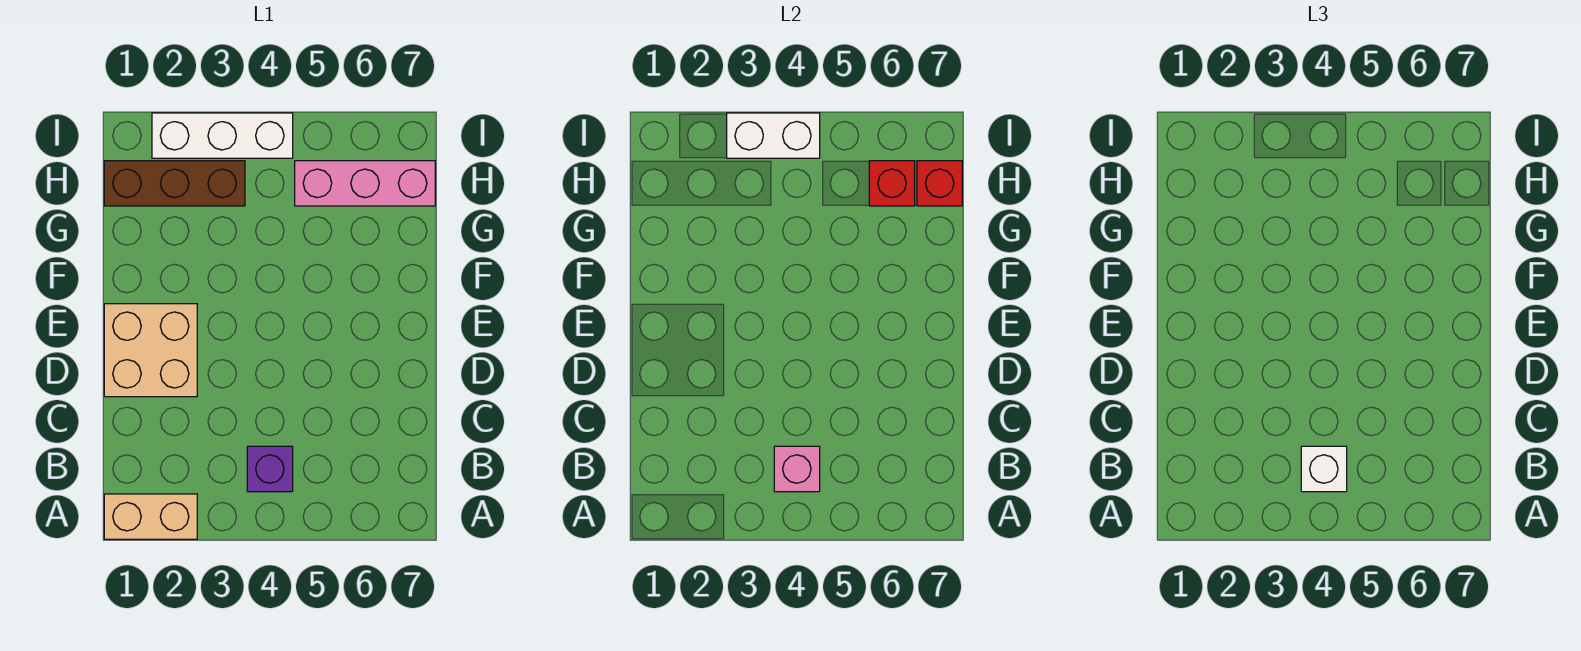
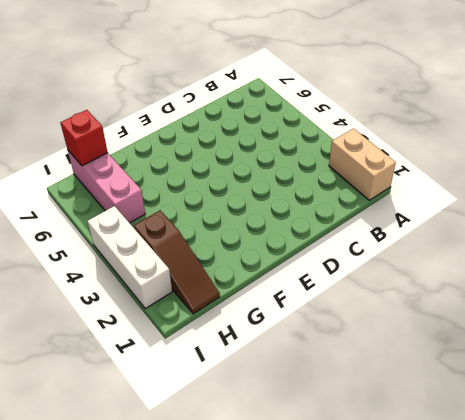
brown slope H1:H3 level 1 top 3 -> brown brick H1:H3 level 1
none -> purple brick B4 level 1
none -> tan brick D1:E2 level 1

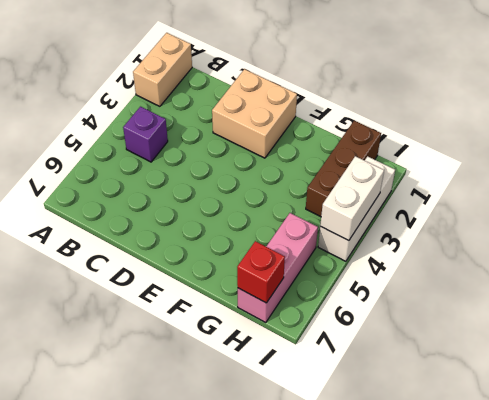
none -> pink brick B4 level 2
none -> red brick H6 level 2

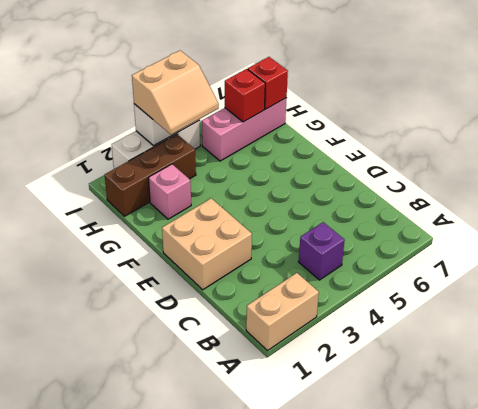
pink brick G2 level 1 -> pink brick B4 level 2
tan slope H3:I4 level 3 top I -> none
none -> white brick B4 level 3

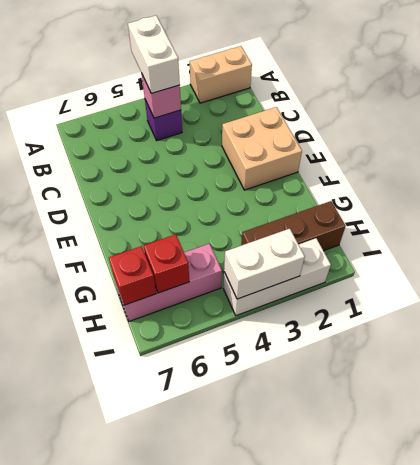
white brick A4:B4 level 3 -> white brick B4 level 3

